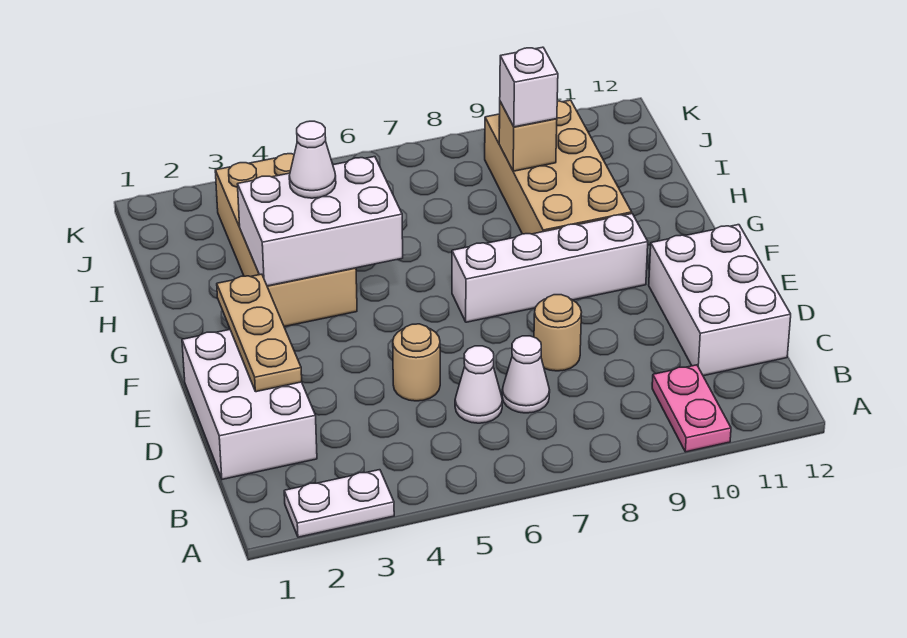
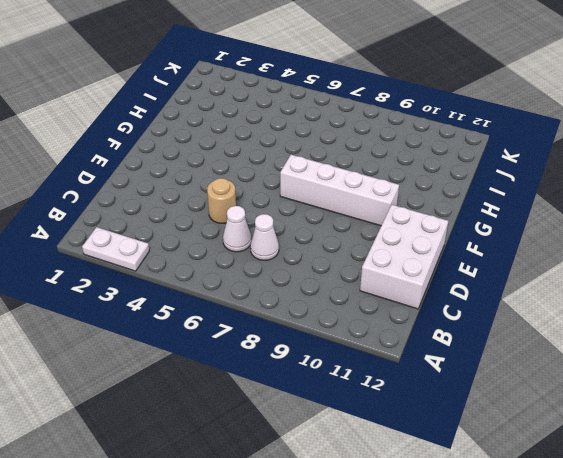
none -> pink plate A10:B10 level 1
none -> white brick C1:E2 level 1
none -> tan round brick D8 level 1

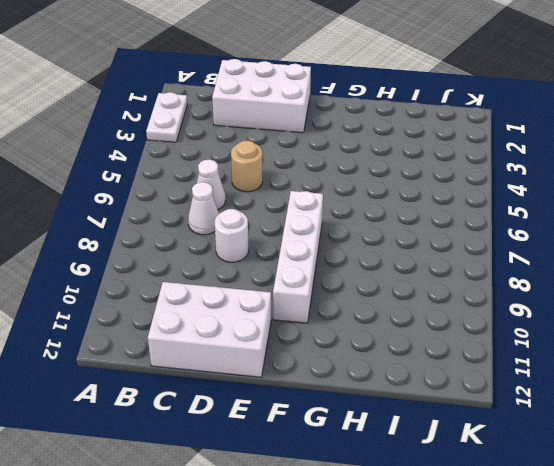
white round brick D8 level 1 -> tan round brick D8 level 1
none -> pink plate A10:B10 level 1
none -> tan brick G3:J4 level 1
none -> tan brick G9:J10 level 1

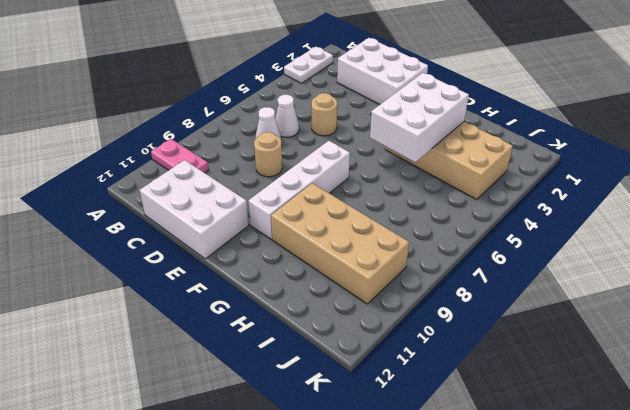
none -> tan plate D2:F2 level 2
none -> tan brick I9 level 2
none -> white cone H4 level 3

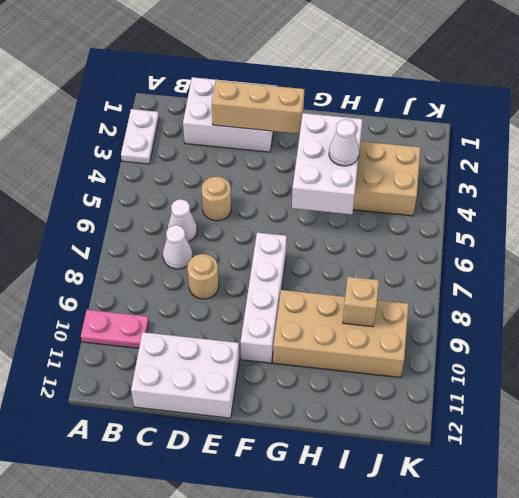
tan brick D2:F2 level 2 -> tan plate D2:F2 level 2
none -> white brick I9 level 3

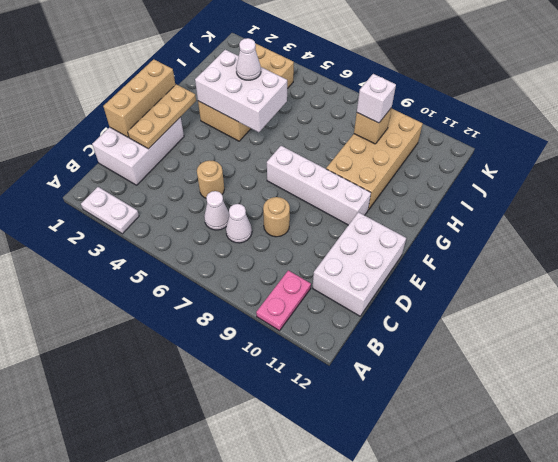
tan brick D1:F1 level 2 -> none

